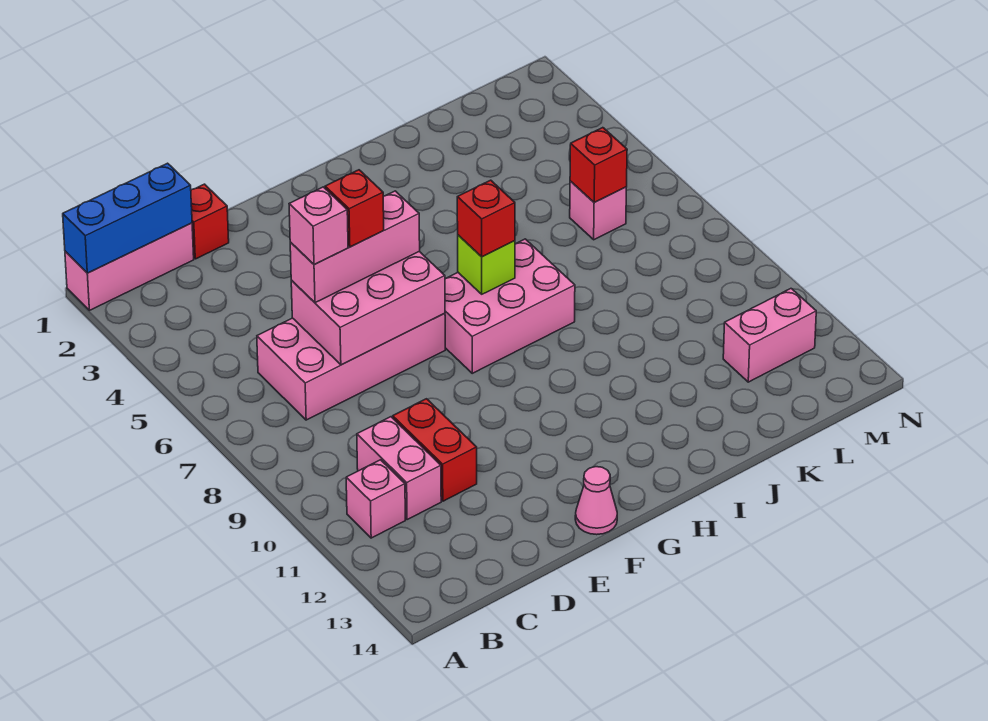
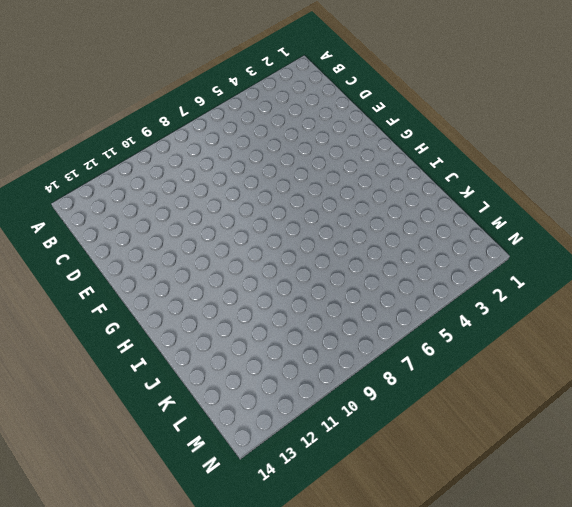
none -> pink brick A1:C1 level 1
none -> pink brick B11 level 1
none -> pink brick C6:F7 level 1

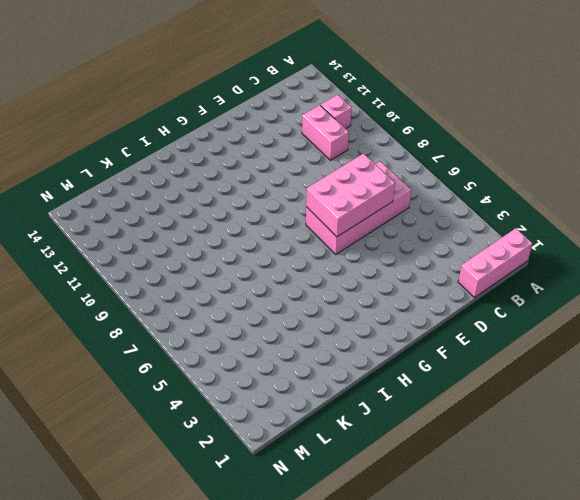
none -> red brick D1 level 1
none -> red brick D10:D11 level 1
none -> pink cone F14 level 1

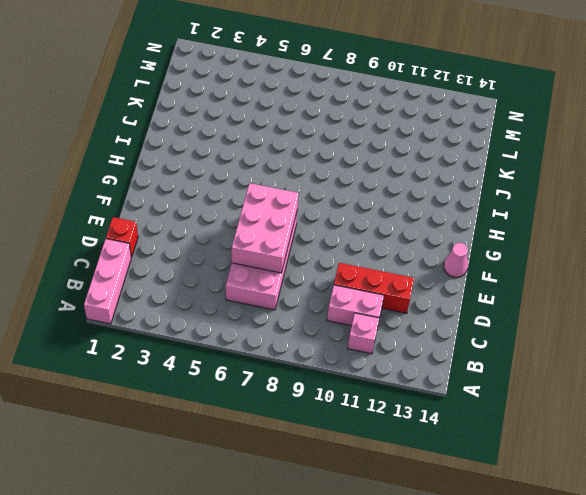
red brick D10:D12 level 1 -> red brick D10:D11 level 1
none -> pink brick G7:I8 level 1
none -> pink brick L6 level 1
none -> pink brick L12:M12 level 1

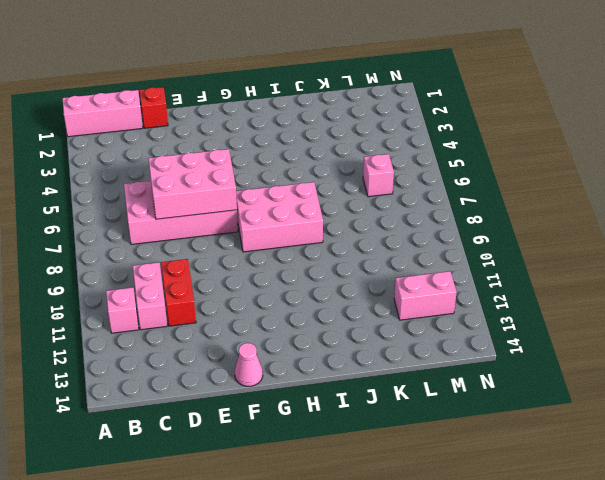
none -> blue brick A1:C1 level 2
none -> lime brick H7 level 2
none -> red brick L6 level 2

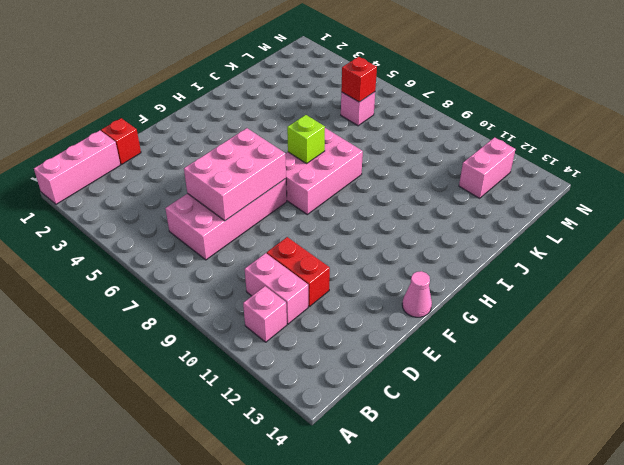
none -> blue brick A1:C1 level 2
none -> pink brick D6:F6 level 3
none -> red brick H7 level 3

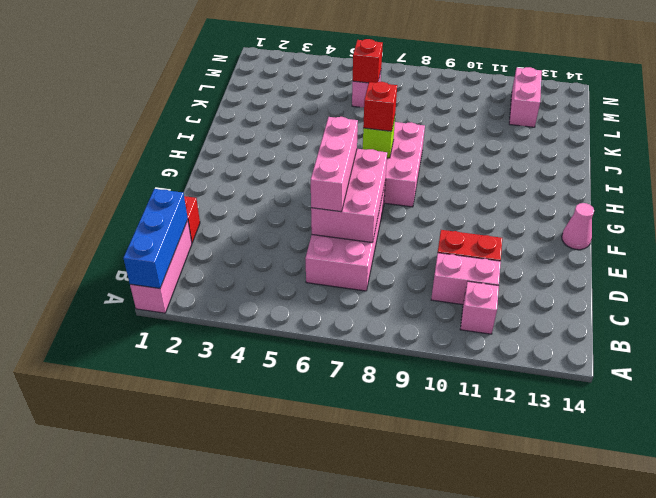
none -> pink brick D6 level 4
none -> red brick E6 level 4

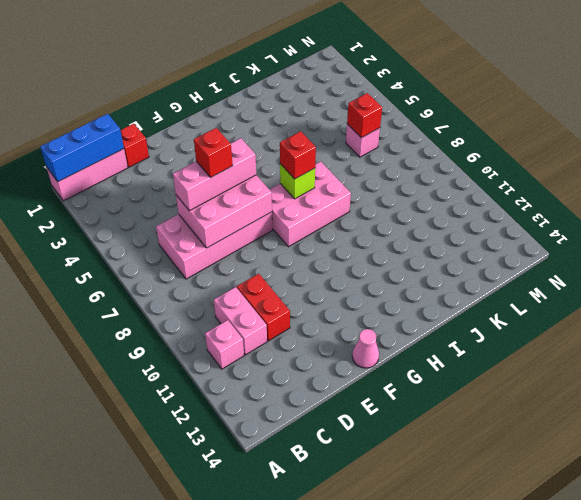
none -> pink brick L12:M12 level 1
none -> pink brick D6 level 4

